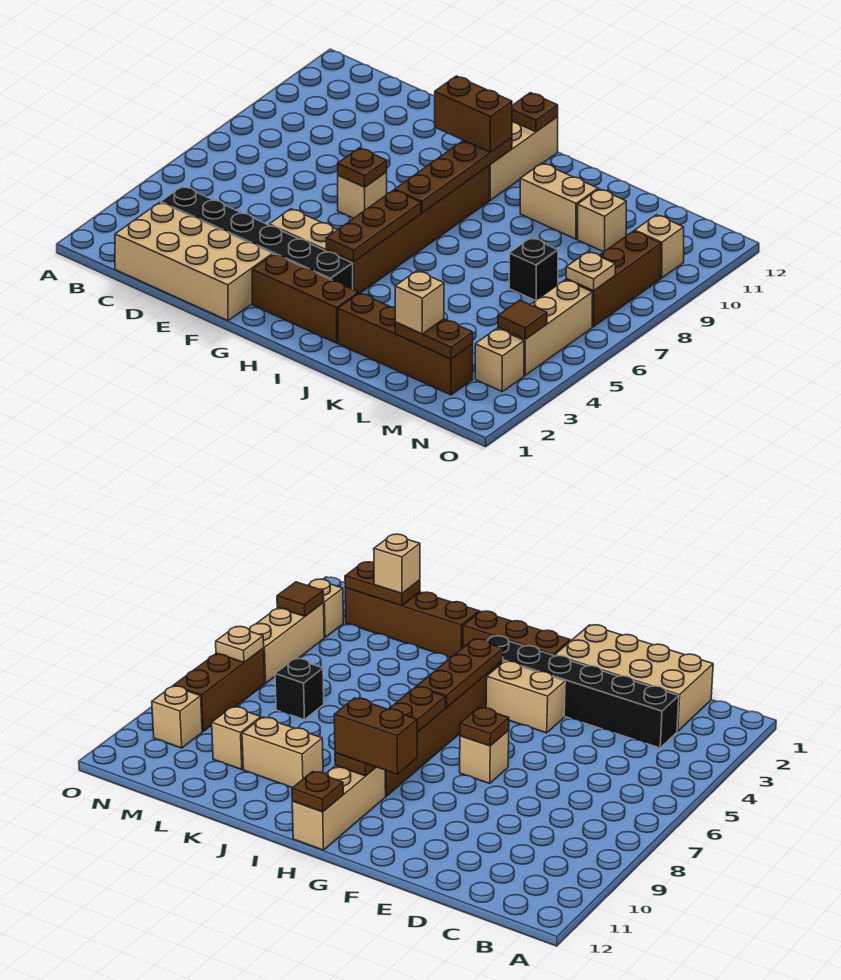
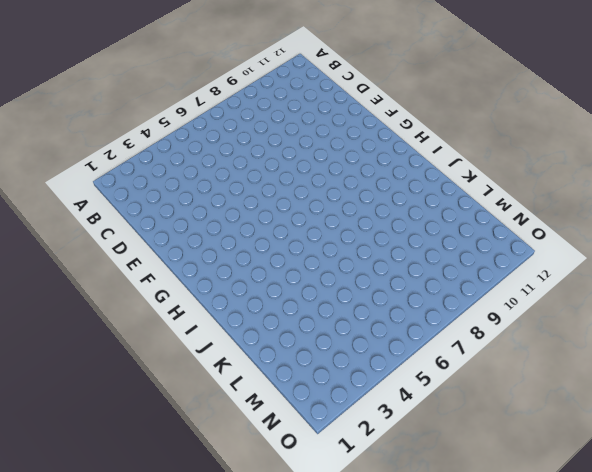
none -> tan brick C1:F2 level 1
none -> black brick C3:H3 level 1
none -> tan brick F4:G4 level 1

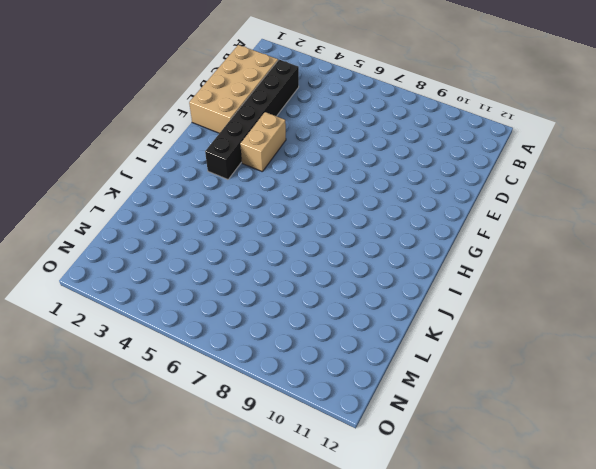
none -> tan brick F7 level 1
none -> brown brick G2:I2 level 1
none -> brown brick H4:H9 level 1

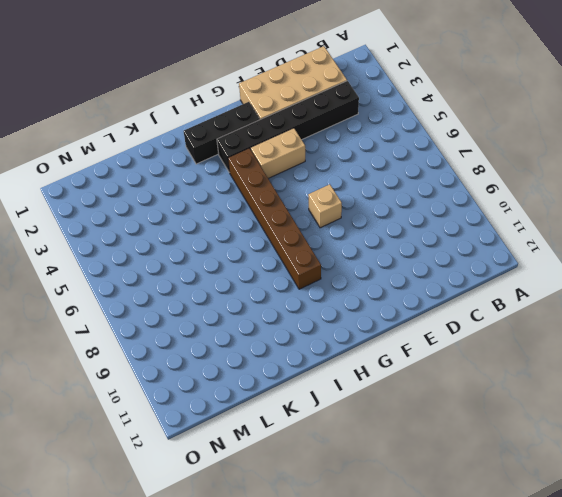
black brick G2:I2 level 1 -> brown brick G2:I2 level 1
none -> tan brick H10:H12 level 1
none -> brown brick J2:M2 level 1
none -> tan brick J10:K10 level 1

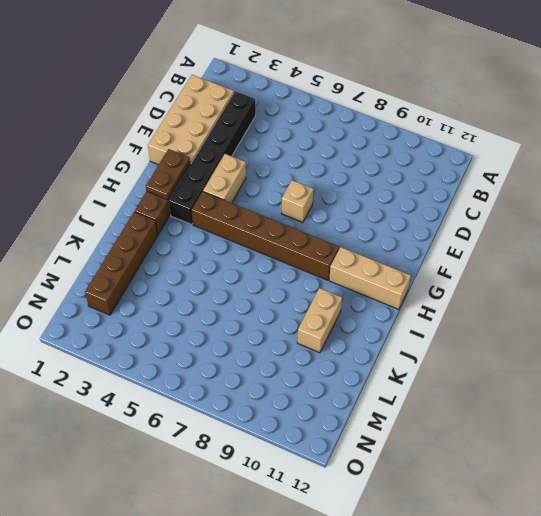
brown plate G2:H2 level 2 -> brown plate L2:M2 level 2
none -> black brick L7 level 1
none -> tan brick L10 level 1
none -> tan brick N3 level 1

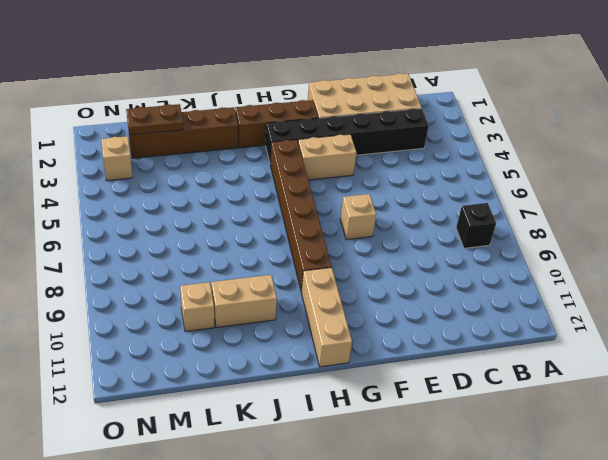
black brick B8 level 1 -> black brick L7 level 1
none -> tan brick N4:N6 level 1
none -> brown brick N7:N9 level 1
none -> tan brick N10 level 1

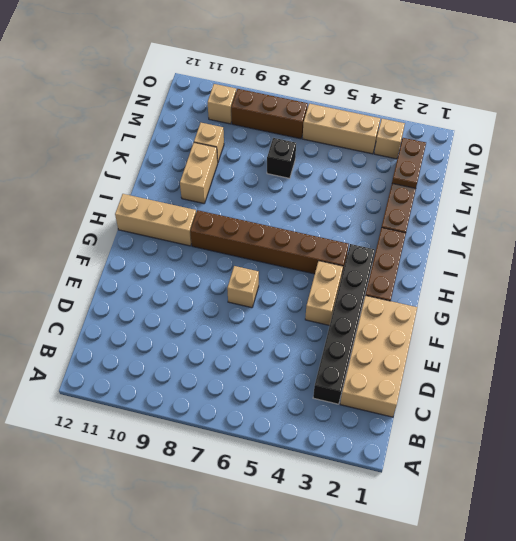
none -> brown plate F7 level 2
none -> brown plate H4:H6 level 2
none -> brown plate H7:H10 level 2

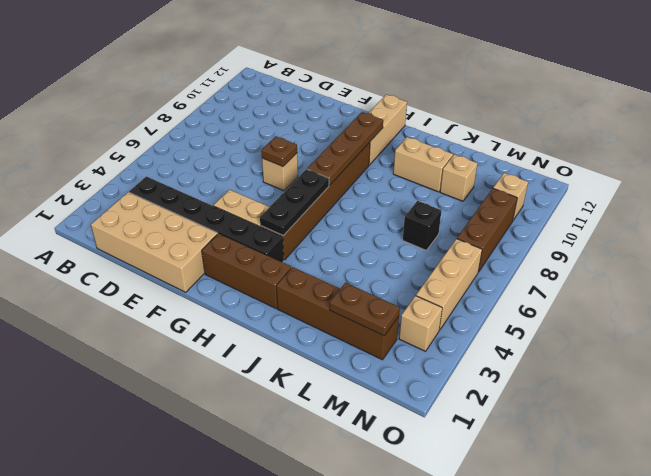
black plate H4:H6 level 2 -> brown plate H4:H6 level 2
none -> brown plate H12 level 2
none -> brown tile N4 level 2
none -> tan plate N7 level 2

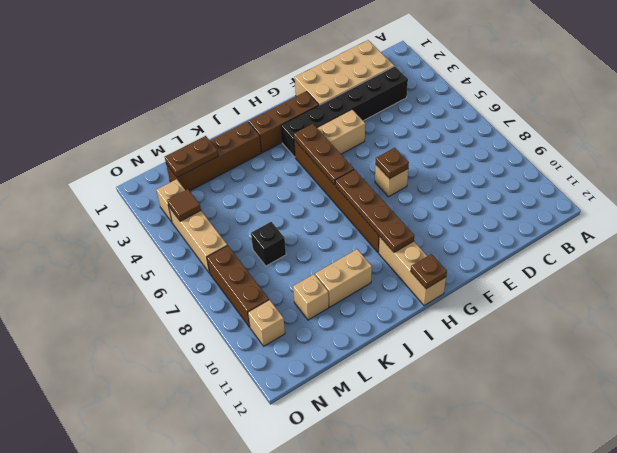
none -> tan plate N7 level 2
none -> brown brick G10:H10 level 3
none -> tan brick L2 level 3

